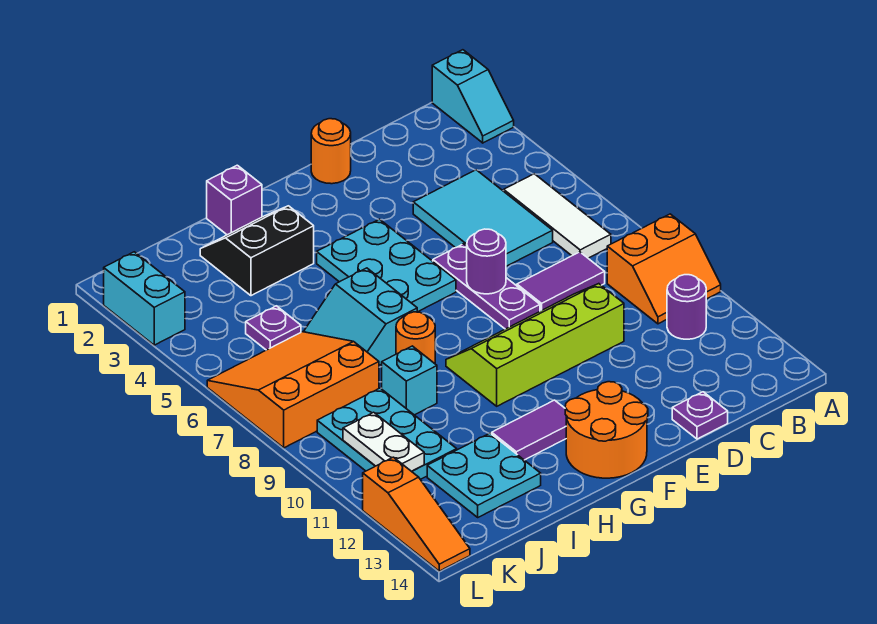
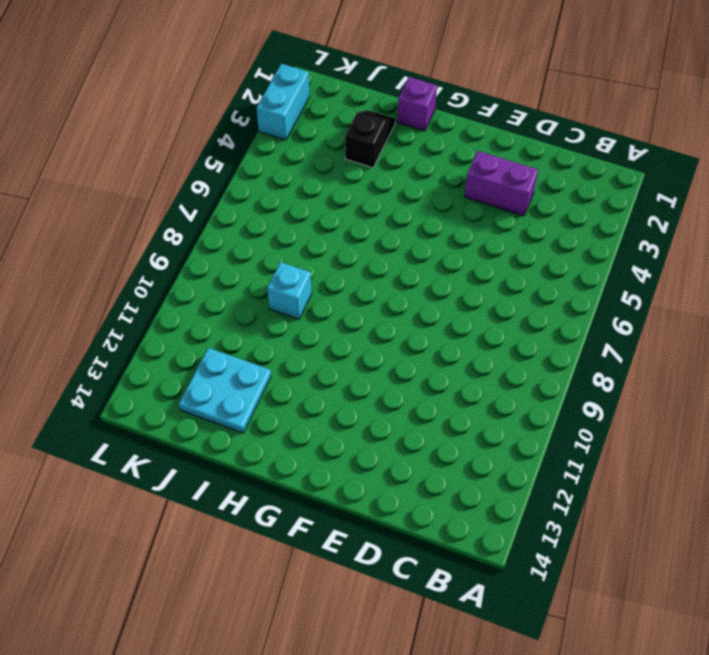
purple brick D3:E3 level 1 -> none
black slope I2:I3 level 1 top 3 -> black slope H2:I3 level 1 top 3
none -> cyan slope A1:A2 level 1 top 1
none -> orange slope A9:B10 level 1 top 9
none -> white tile B5:B7 level 1

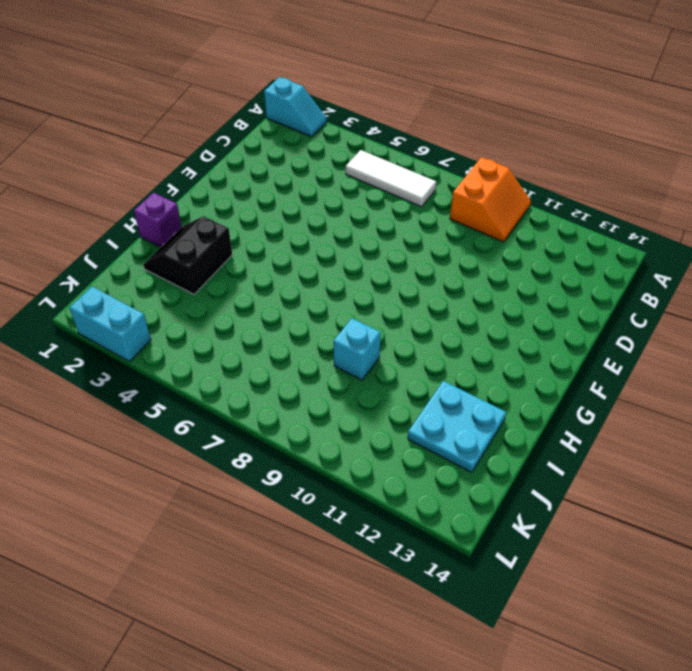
none -> purple round brick B11 level 1
none -> cyan tile C4:D6 level 1
none -> purple tile C8:D8 level 1

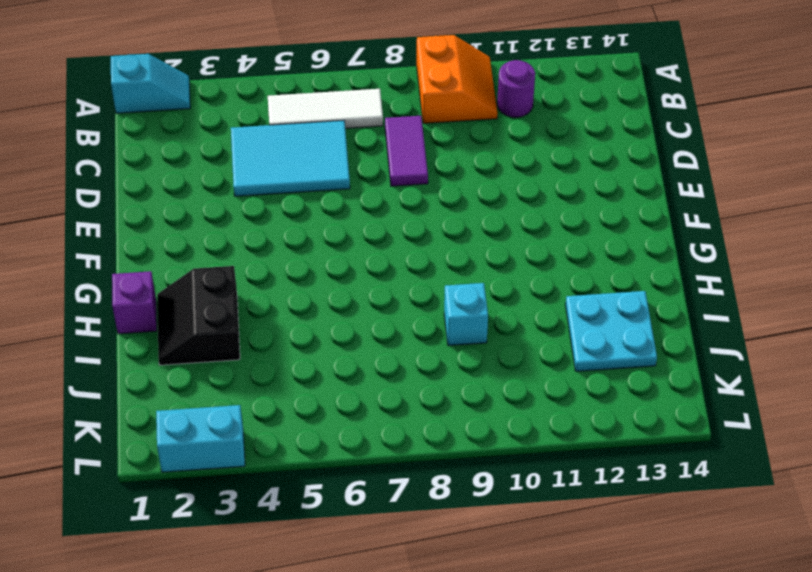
none -> lime slope D9:G10 level 1 top 10
none -> purple plate D14 level 1
none -> orange round brick E1 level 1

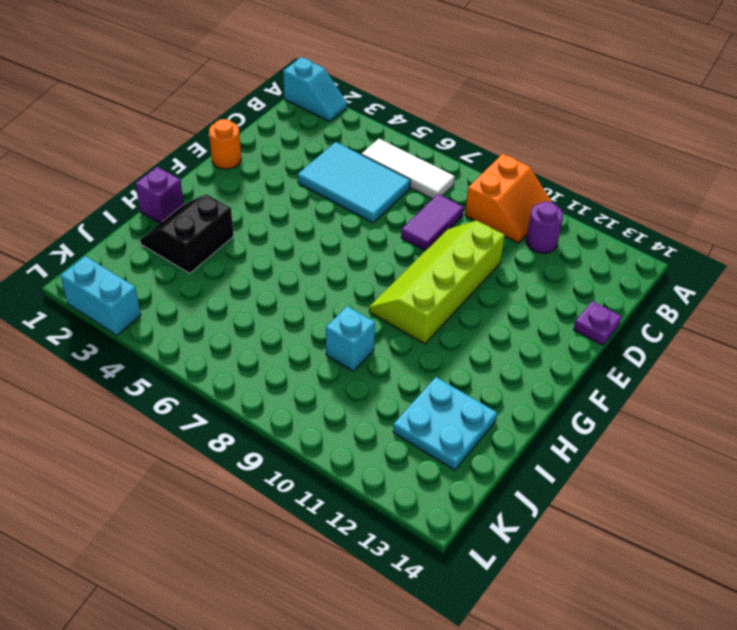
none -> purple plate E6:E8 level 1
none -> cyan plate F4:G6 level 1
none -> orange round brick F13:G14 level 1

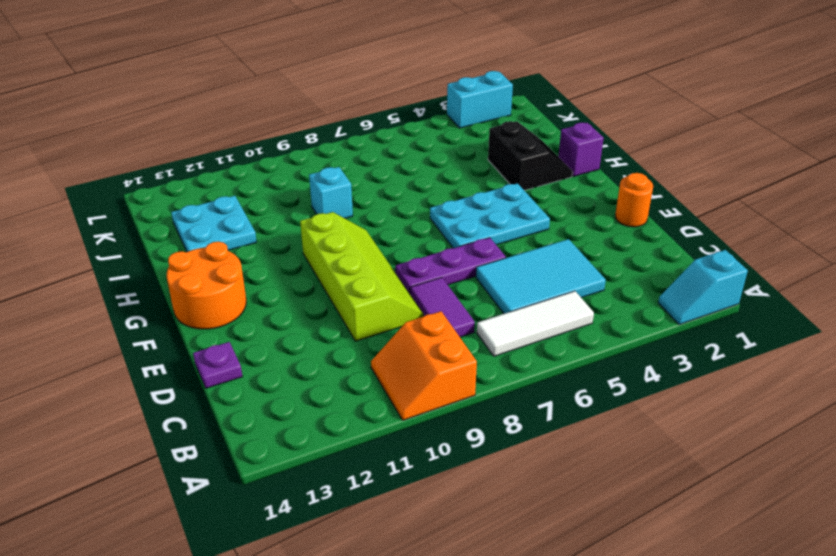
none -> purple round brick B11 level 1
none -> purple tile G12:H12 level 1
none -> cyan slope H6:I7 level 1 top H

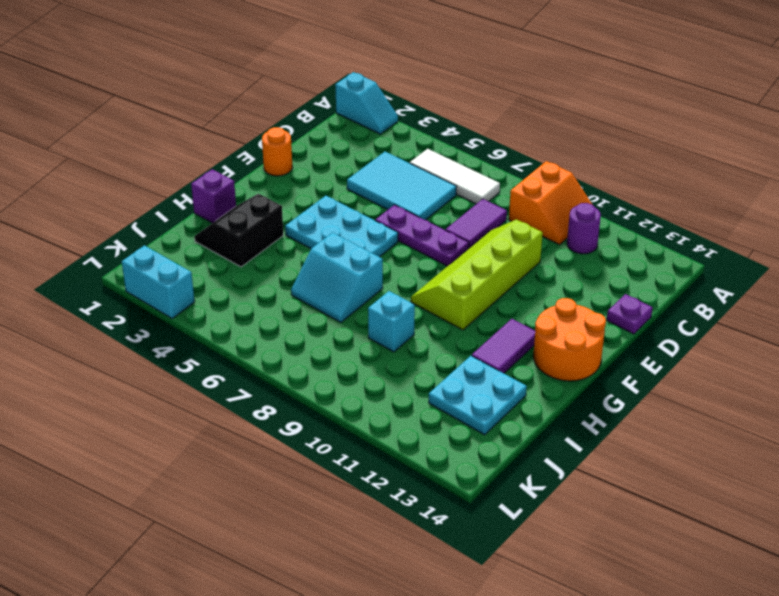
none -> orange round brick H8 level 1
none -> purple plate J5 level 1
none -> orange slope J6:L8 level 1 top 8

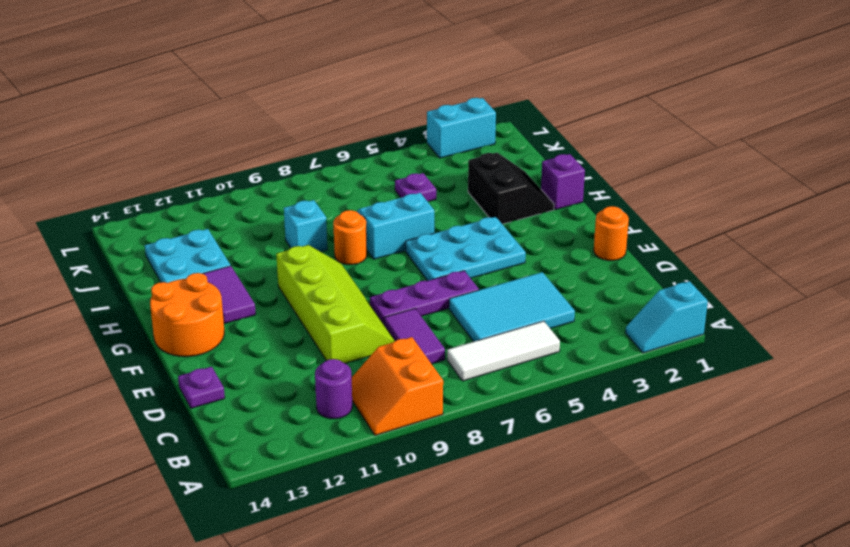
none -> orange slope J6:L8 level 1 top 8
none -> cyan plate J9:K11 level 1
none -> orange slope L12:L14 level 1 top 12

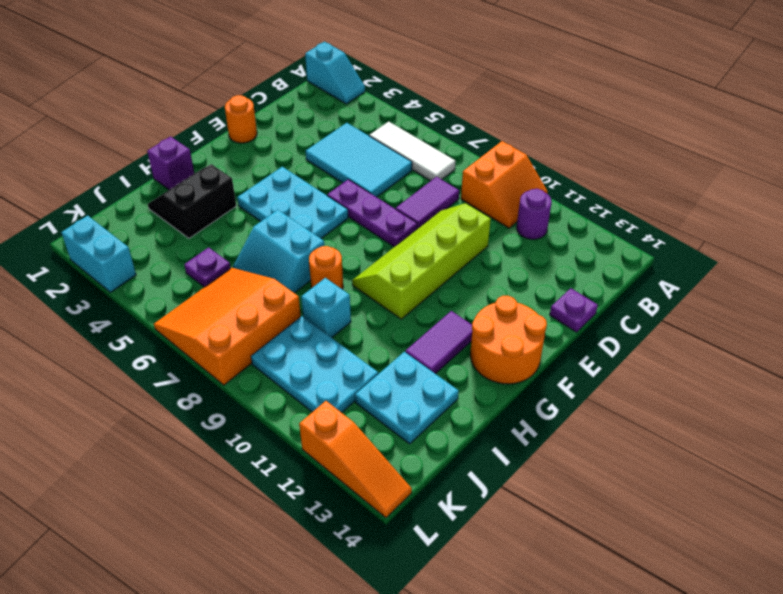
none -> purple round brick E7 level 2
none -> white plate K10:K11 level 2

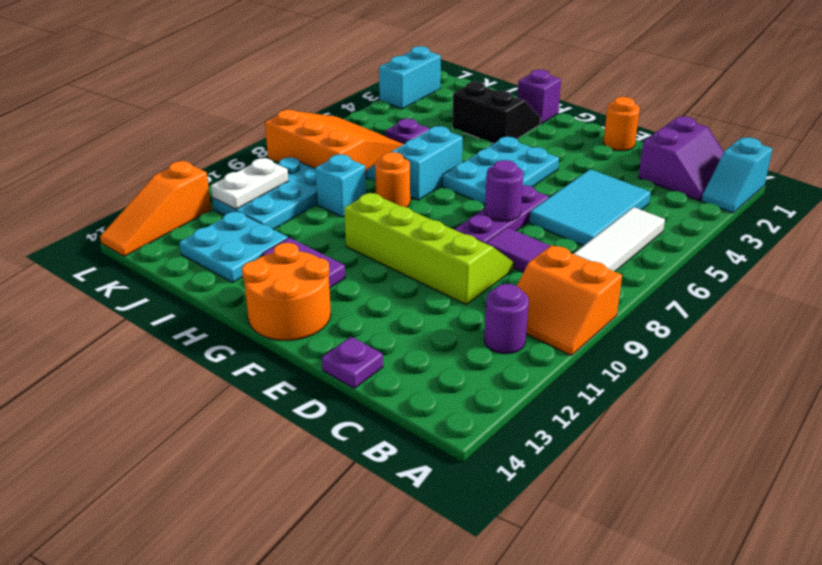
purple slope B1:C2 level 1 top C -> none

